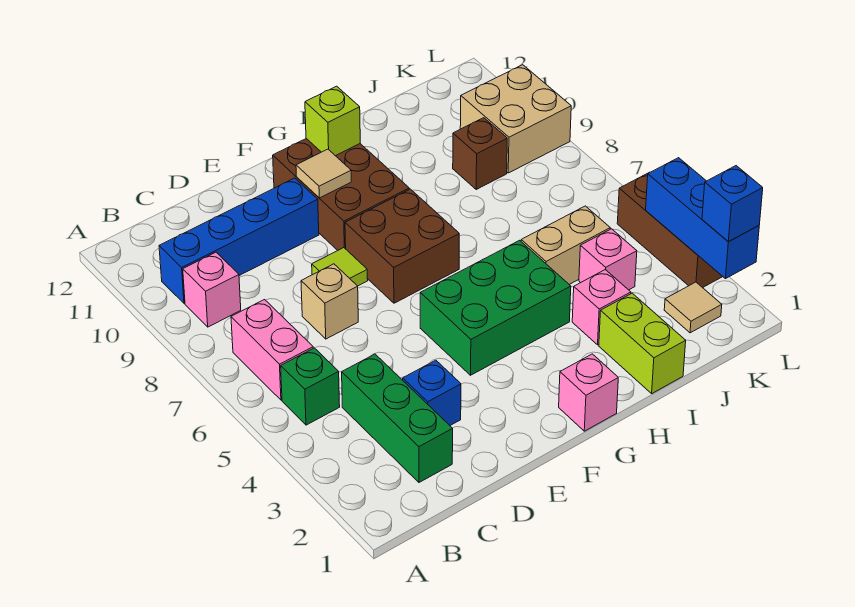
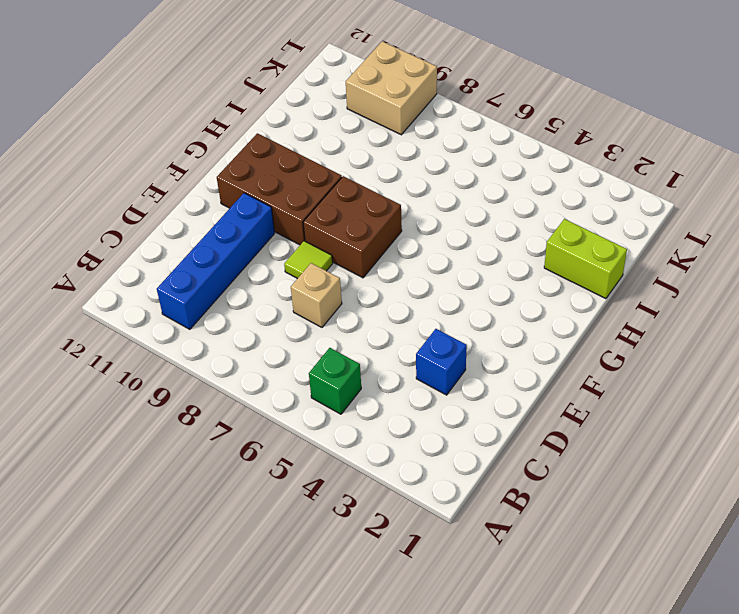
none -> pink brick B6:B7 level 1
none -> pink brick B9 level 1
none -> green brick C2:C4 level 1

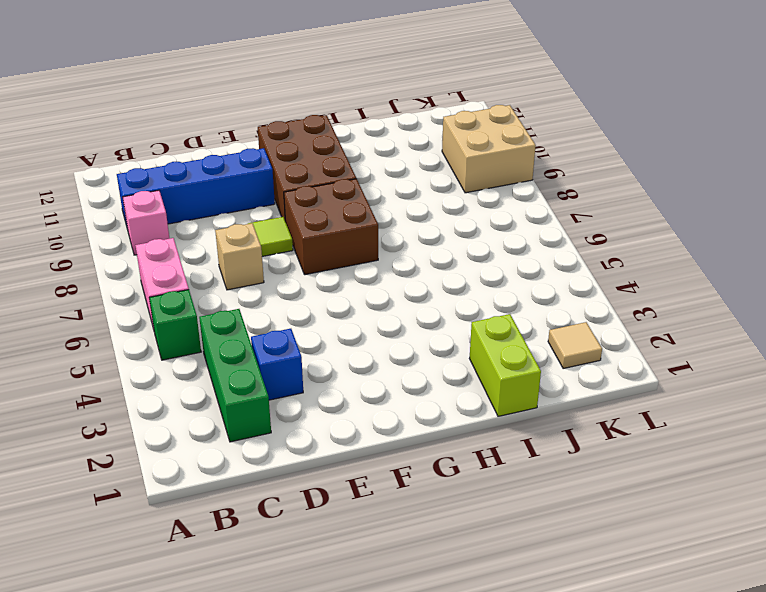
none -> green brick F4:H5 level 1
none -> pink brick G1 level 1
none -> pink brick I3 level 1

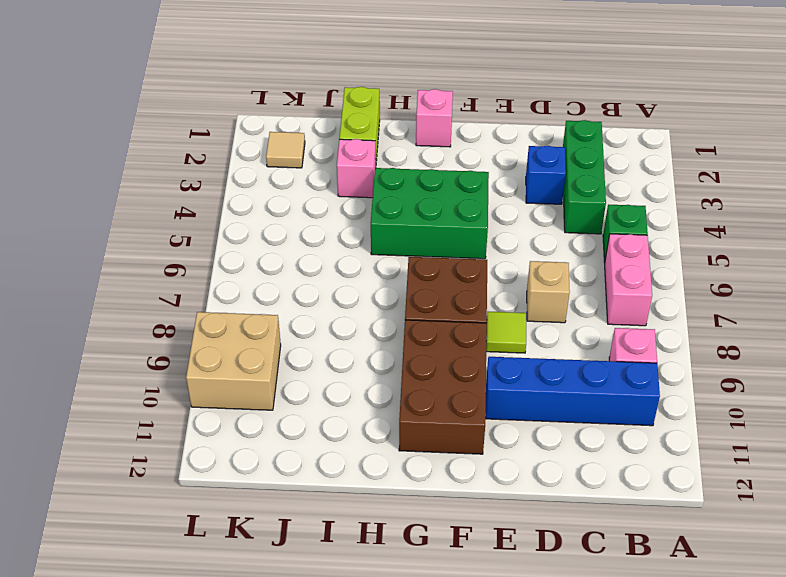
none -> tan brick I5:J5 level 1
none -> pink brick J4 level 1
none -> brown brick J9 level 1

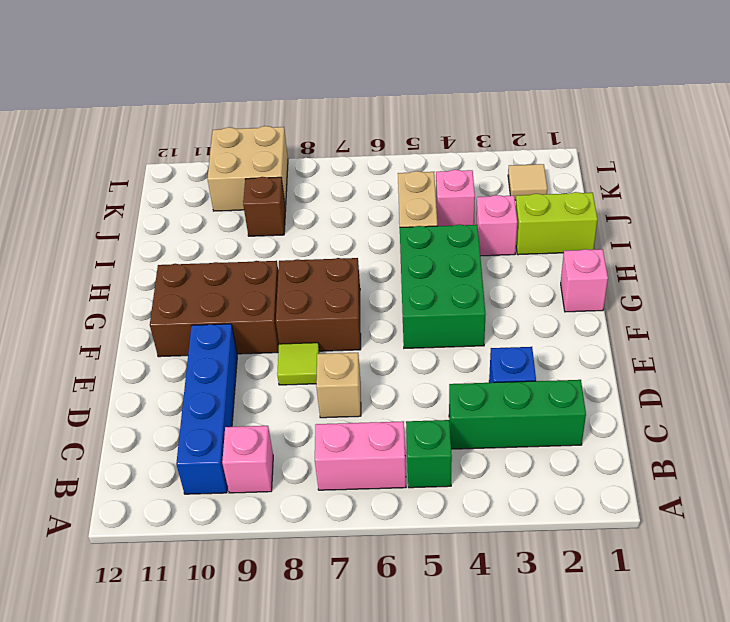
none -> brown brick L3:L5 level 1
none -> tan tile F10 level 2
none -> lime brick G11 level 2

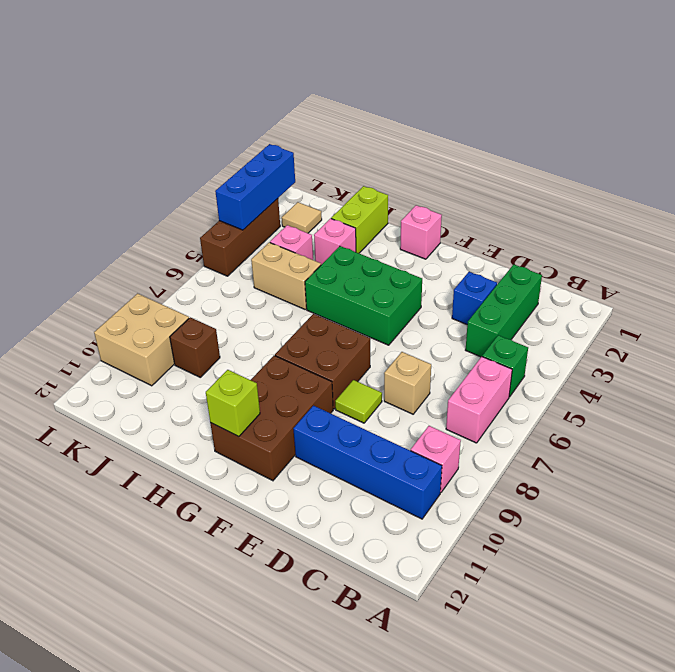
none -> tan tile F10 level 2
none -> blue brick L2 level 3

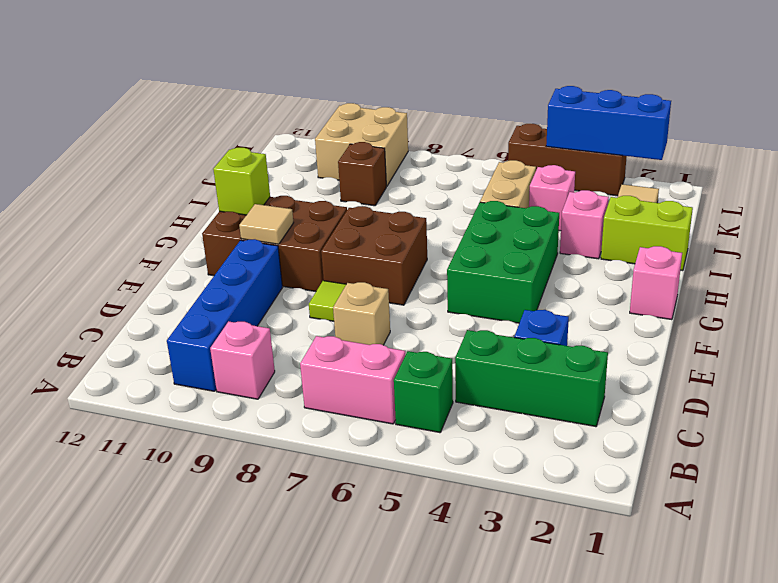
none -> blue brick L2 level 3

